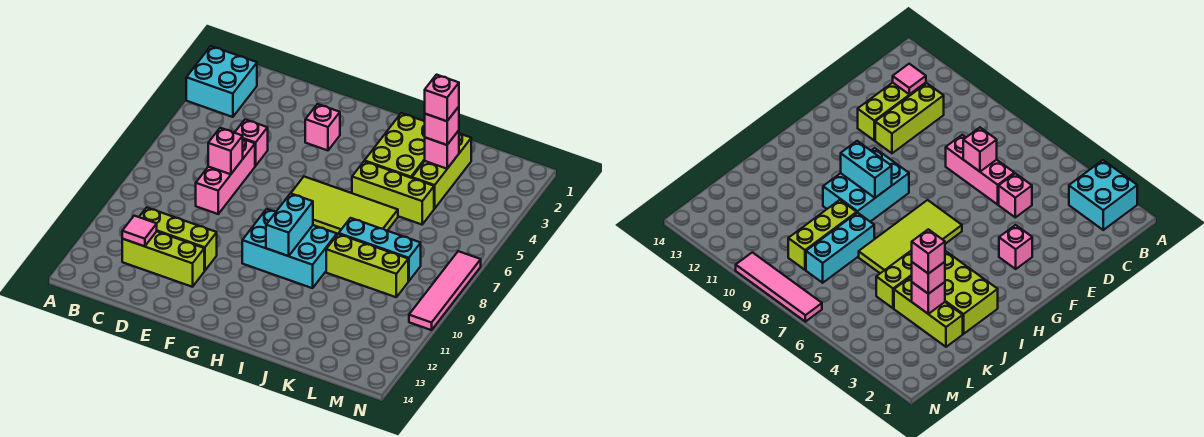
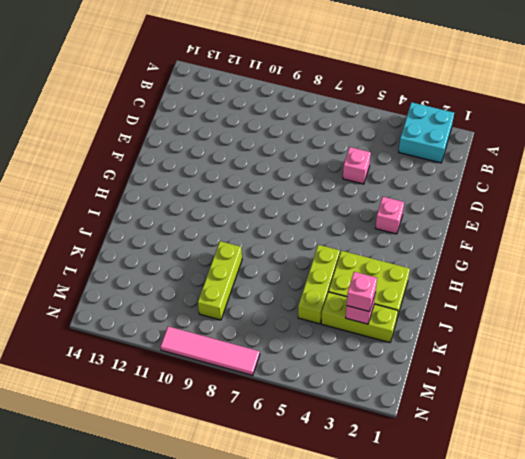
none -> lime brick C11:E11 level 1
none -> lime brick C12:E12 level 1
none -> pink brick D6:D8 level 1

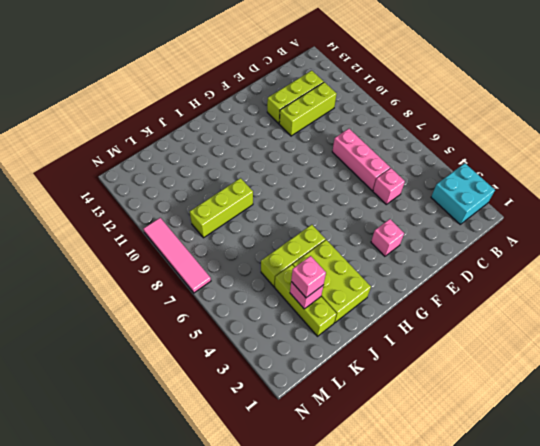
none -> lime tile G6:J7 level 1
none -> cyan brick G9:I10 level 1
none -> cyan brick J8:L8 level 1

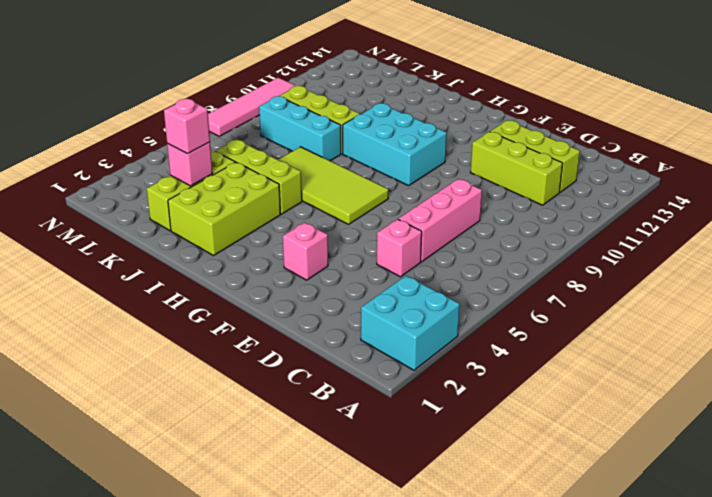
none -> pink tile C12 level 2
none -> pink brick D7 level 2
none -> cyan brick H9:H10 level 2

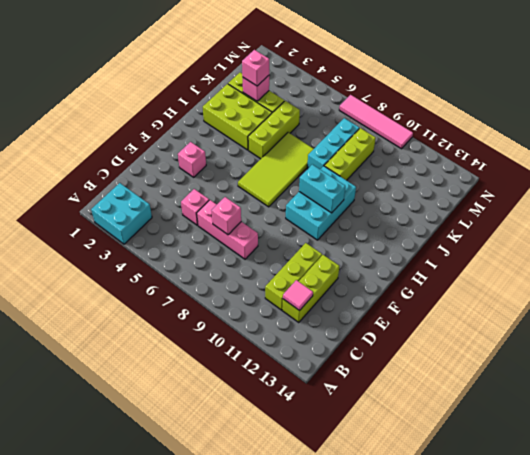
none -> pink brick K3 level 4

